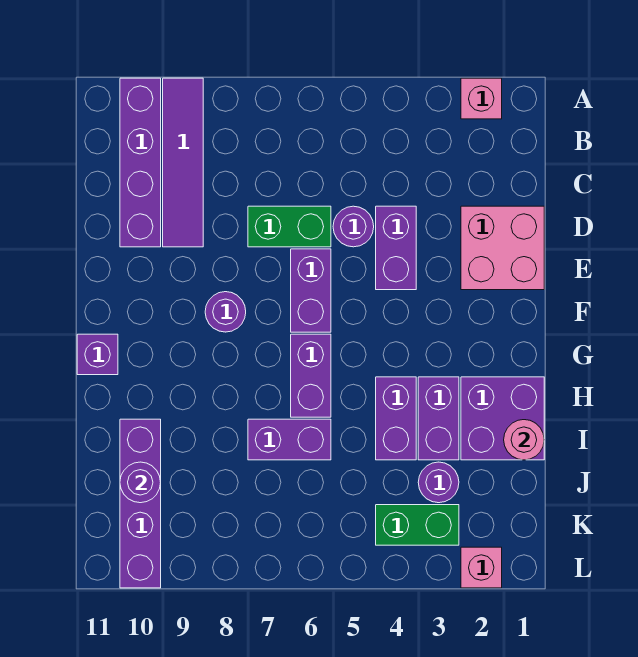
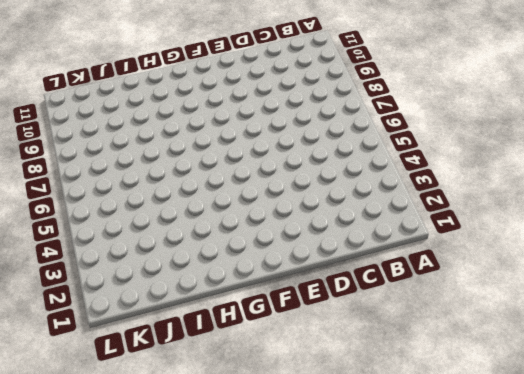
none -> pink brick A2 level 1
none -> purple tile A9:D9 level 1
none -> purple brick A10:D10 level 1

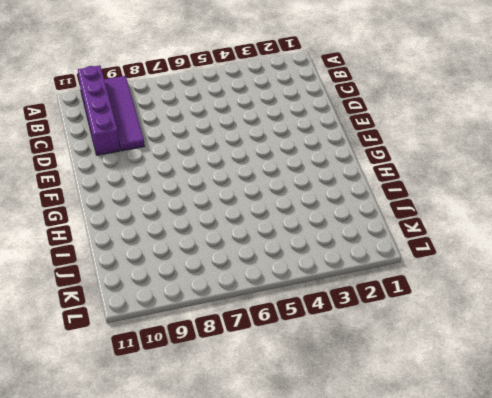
none -> pink brick A2 level 1
none -> pink brick D1:E2 level 1
none -> purple brick D4:E4 level 1

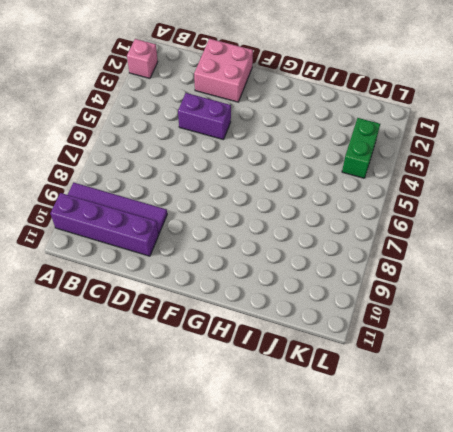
none -> purple round brick D5 level 1
none -> green brick D6:D7 level 1
none -> purple brick E6:F6 level 1

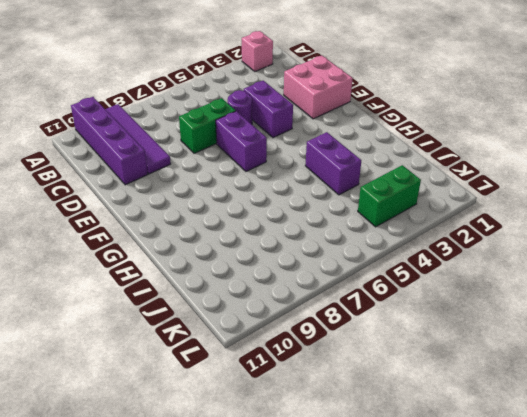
none -> purple round brick F8 level 1
none -> purple brick G6:H6 level 1
none -> purple brick G11 level 1

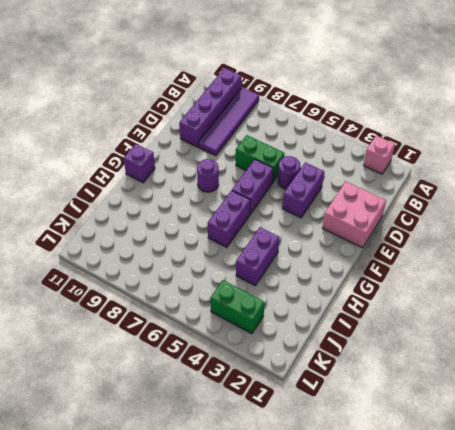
none -> purple brick H1:I2 level 1
none -> purple brick H3:I3 level 1
none -> purple brick I6:I7 level 1

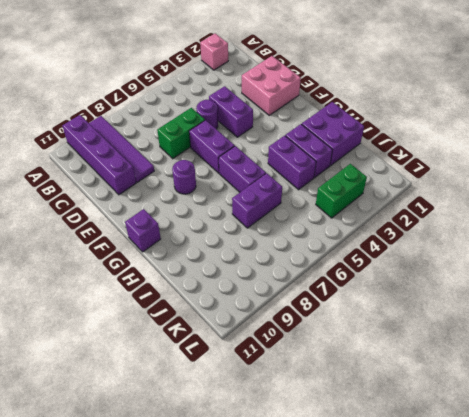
none -> purple brick I10:L10 level 1
none -> purple round brick J3 level 1
none -> pink brick L2 level 1

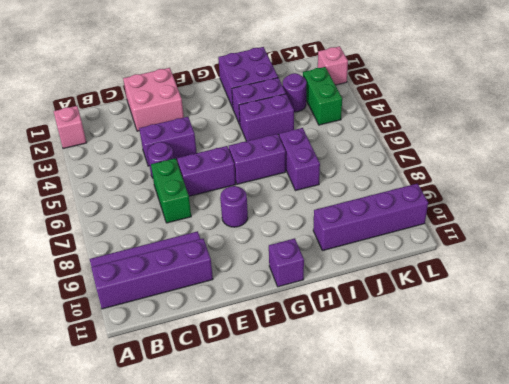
none -> pink round brick I1 level 2
none -> purple round brick J10 level 2

